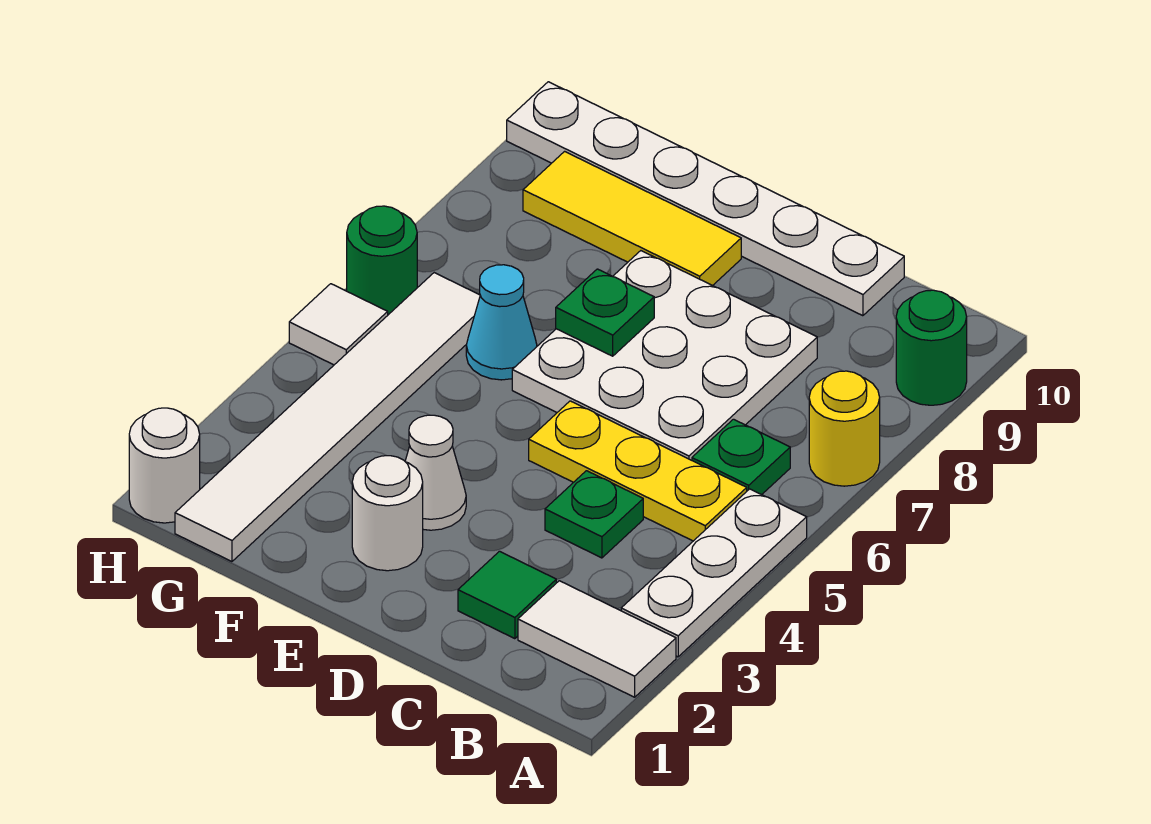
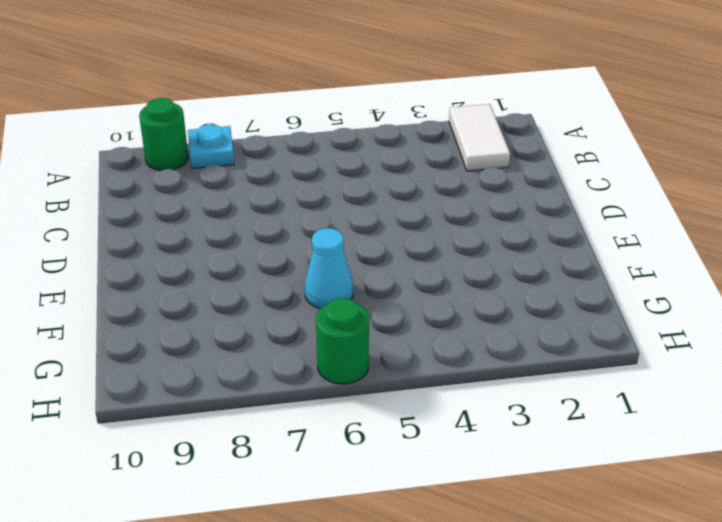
cyan plate A8 level 1 -> none
none -> white plate A3:A5 level 1
none -> yellow round brick A7 level 1
none -> yellow plate B5:D5 level 1

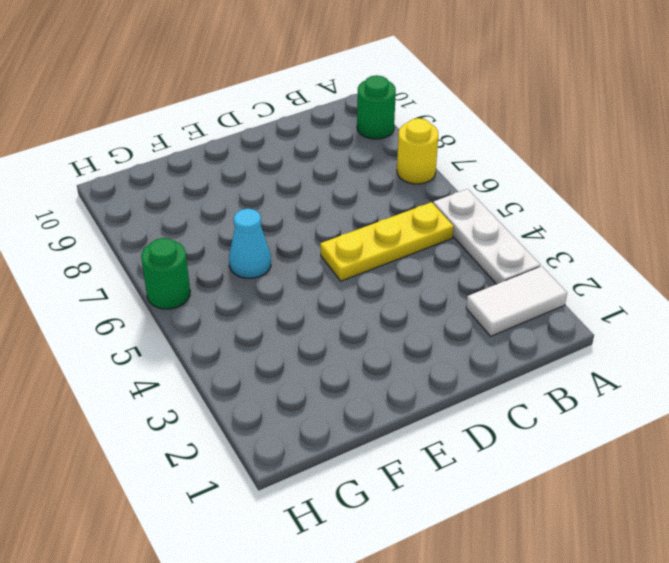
none -> green plate B6 level 1
none -> green tile C2 level 1
none -> green plate C4 level 1

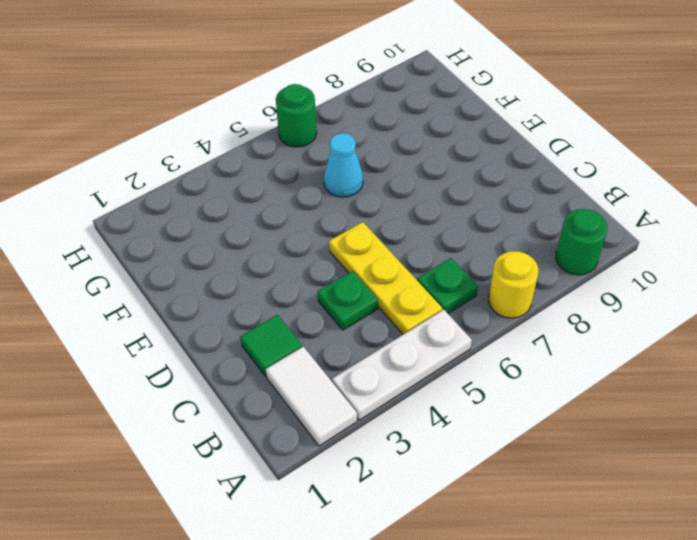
none -> white plate C6:E8 level 1
none -> white plate C10:H10 level 1
none -> white round brick E2 level 1

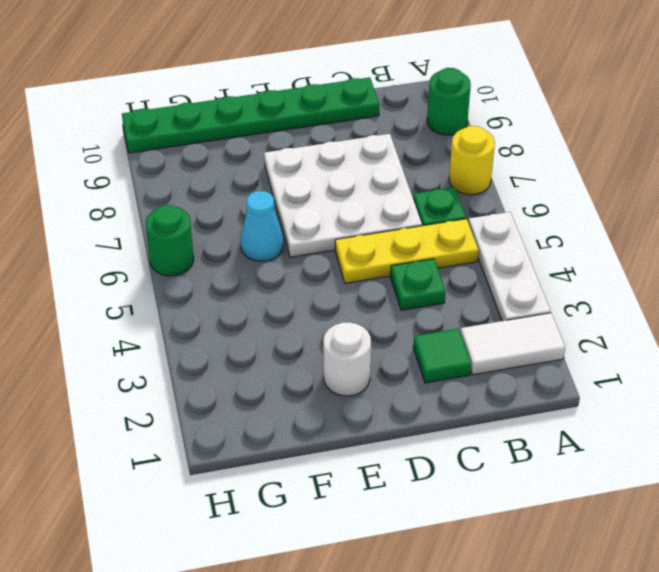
green plate C10:H10 level 1 -> white plate C10:H10 level 1
none -> white cone E3 level 1
none -> yellow tile E9:G9 level 1
none -> white tile G1:G6 level 1

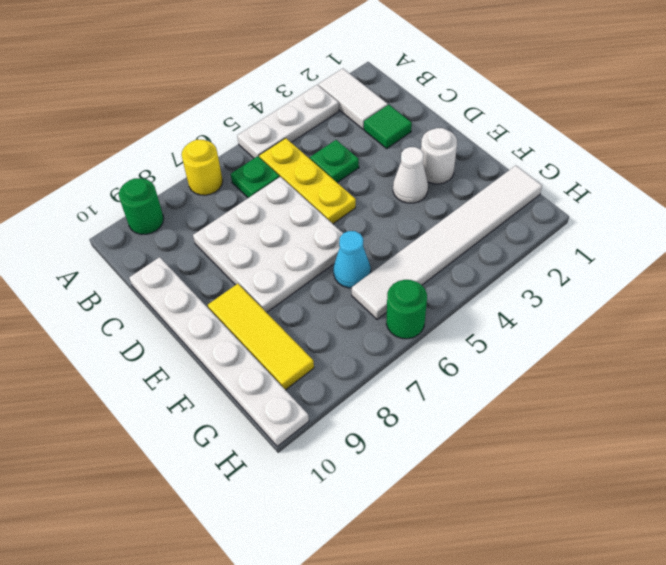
none -> white round brick H1 level 1
none -> white tile H5 level 1
none -> green plate E7 level 2

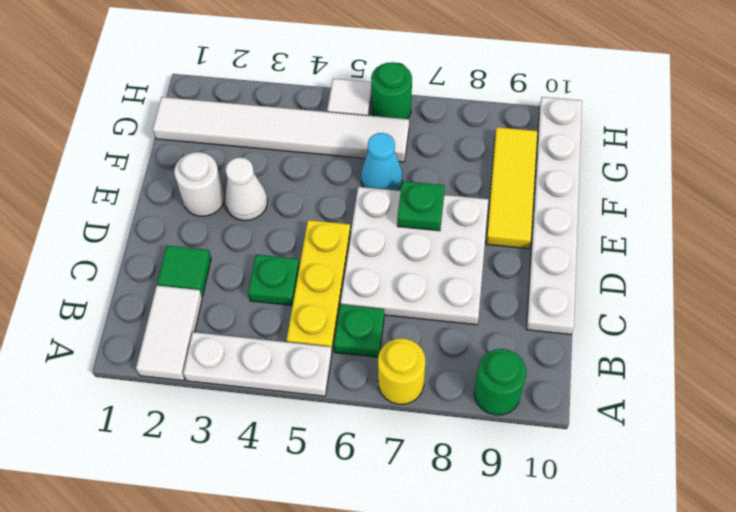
none -> white round brick H1 level 1

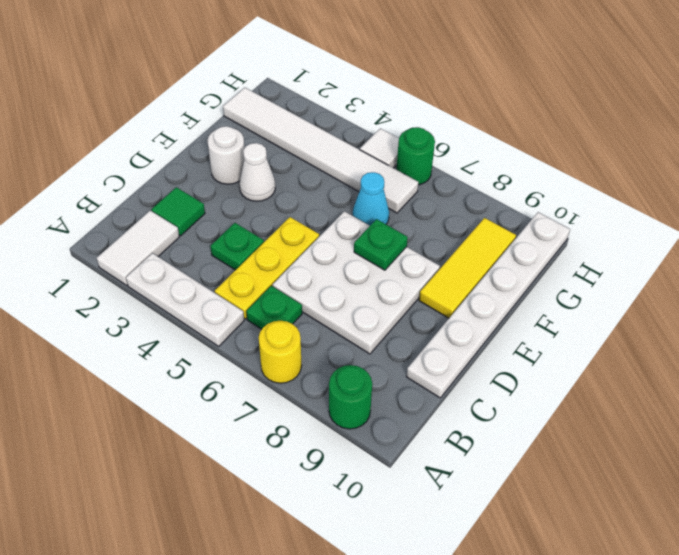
none -> white round brick H1 level 1

